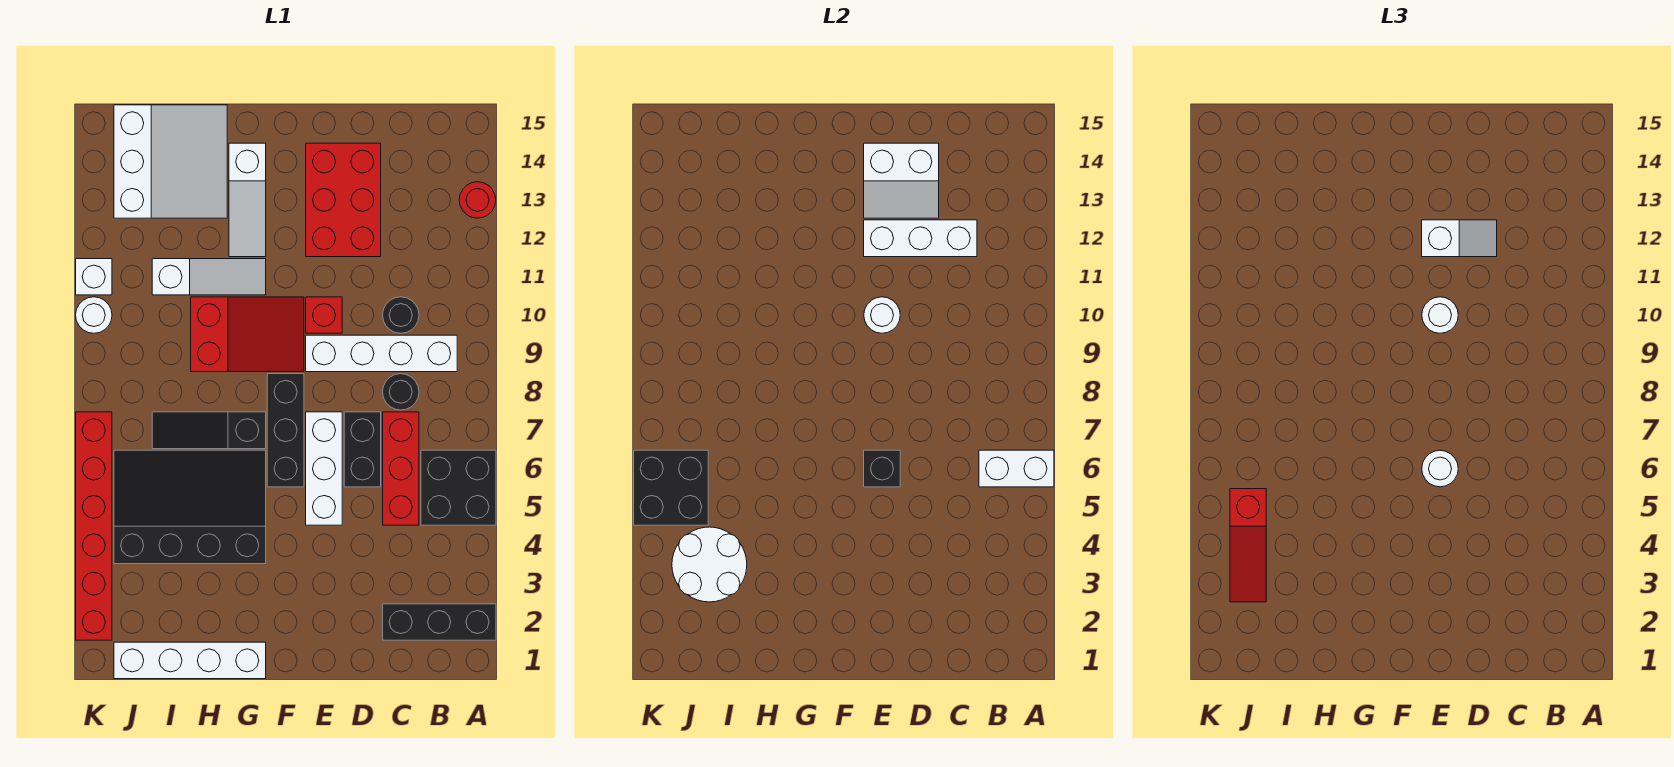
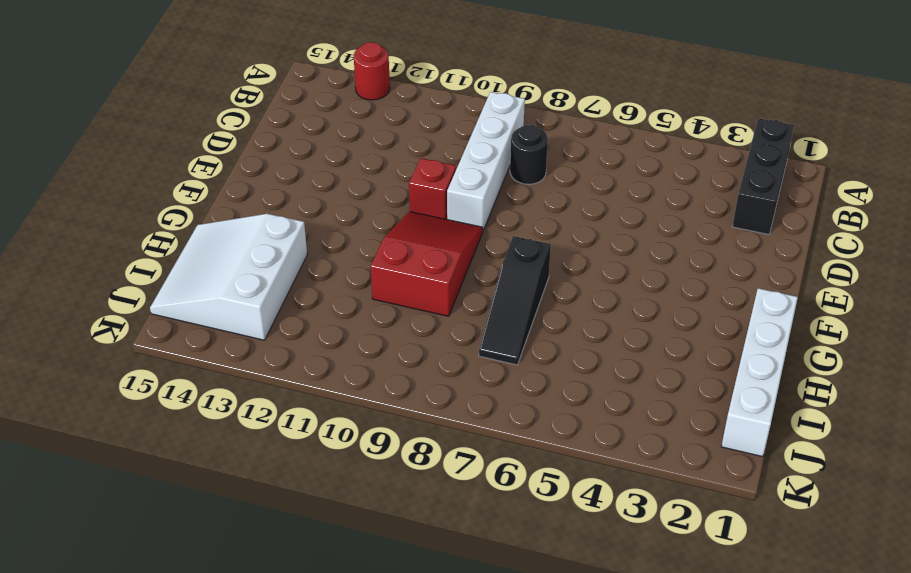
white slope H13:J15 level 1 top 13 -> white slope H13:J15 level 1 top J
none -> black brick A5:B6 level 1
none -> red brick C5:C7 level 1
none -> black round brick C10 level 1
none -> black brick D6:D7 level 1

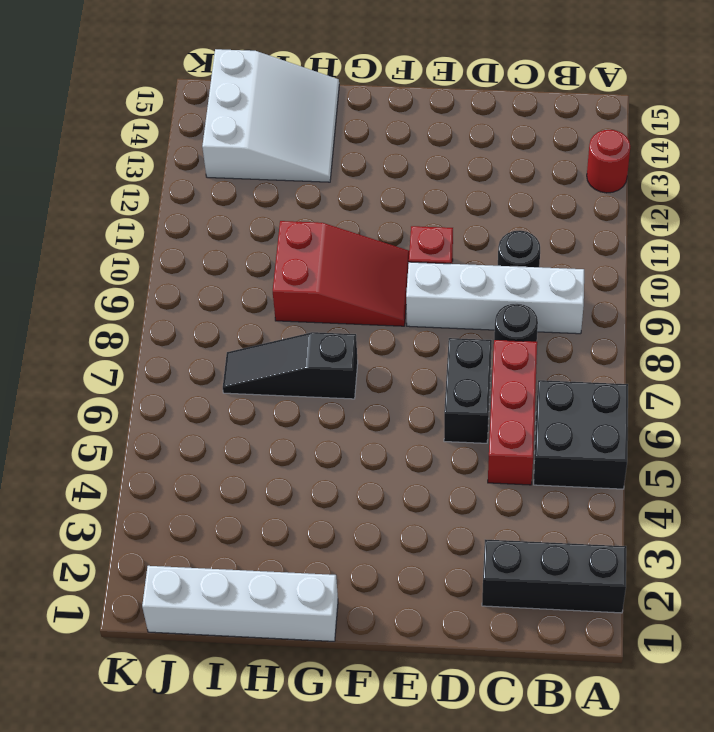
none -> red brick D12:E14 level 1
none -> white brick E5:E7 level 1
none -> black brick F6:F8 level 1
none -> black slope G4:J6 level 1 top 4

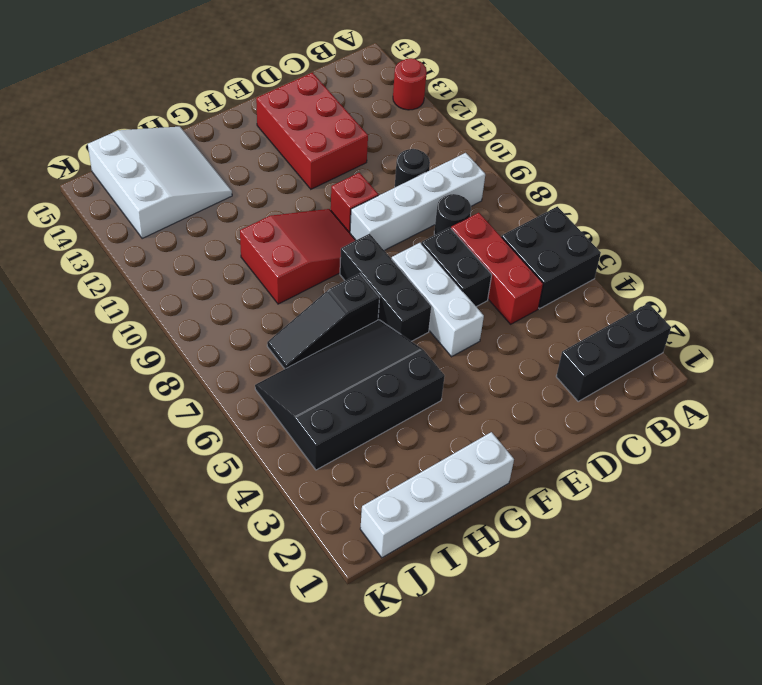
none -> white slope G11:I11 level 1 top I
none -> white slope G12:G14 level 1 top 14
none -> red brick K2:K7 level 1
none -> white round brick K10 level 1

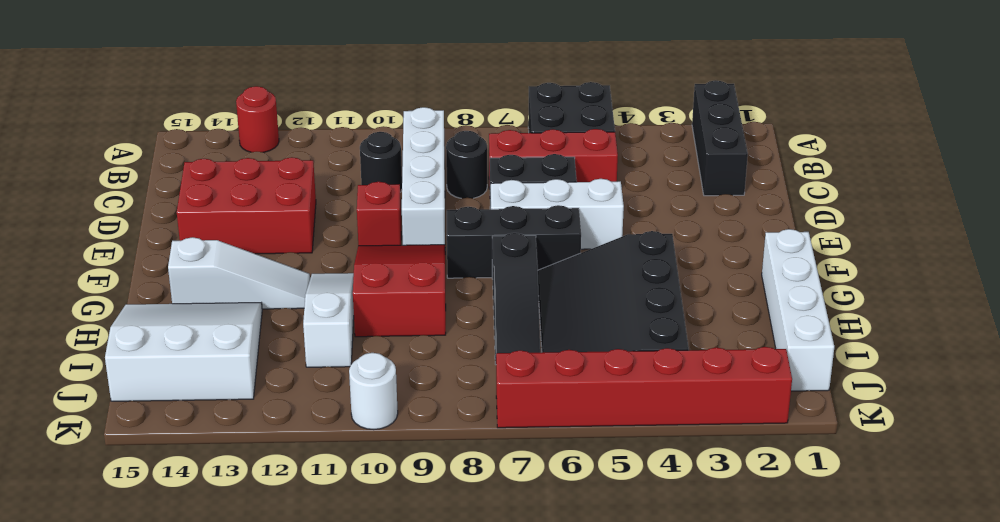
none -> white brick K11 level 1
none -> white brick A6:B6 level 2
none -> white brick C12:E12 level 2
none -> white slope D13:E14 level 2 top 14

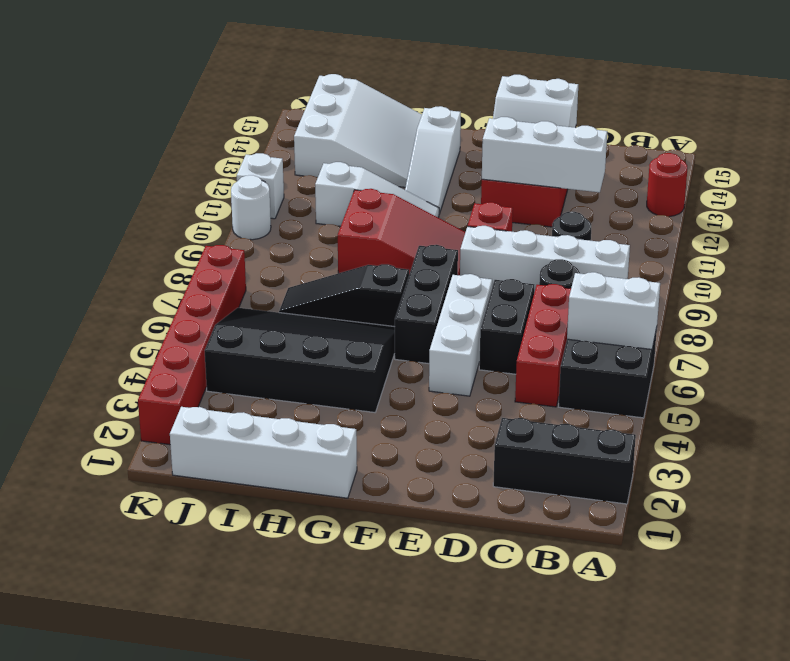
none -> black brick E6 level 2
none -> white round brick E10 level 2
none -> white round brick I3:J4 level 2
none -> black brick J5:K6 level 2

